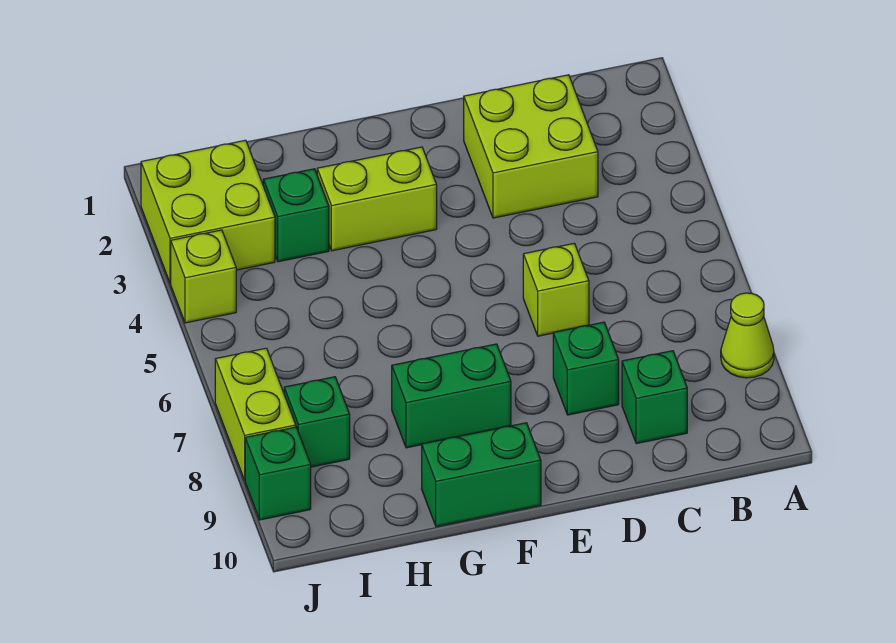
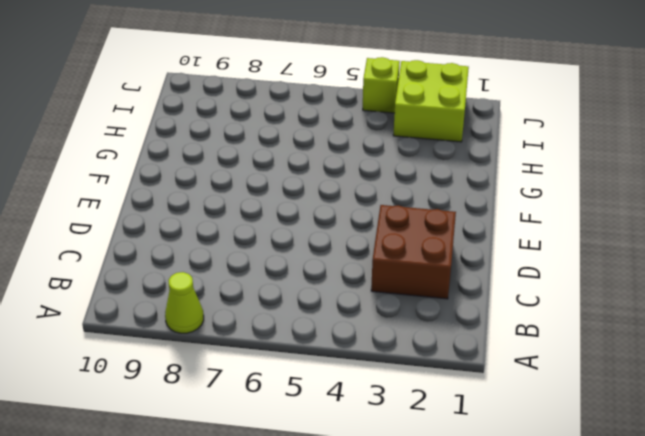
brown brick C2:D3 level 1 -> lime brick C2:D3 level 1
none -> green brick C9 level 1
none -> lime brick D6 level 1
none -> green brick D8 level 1

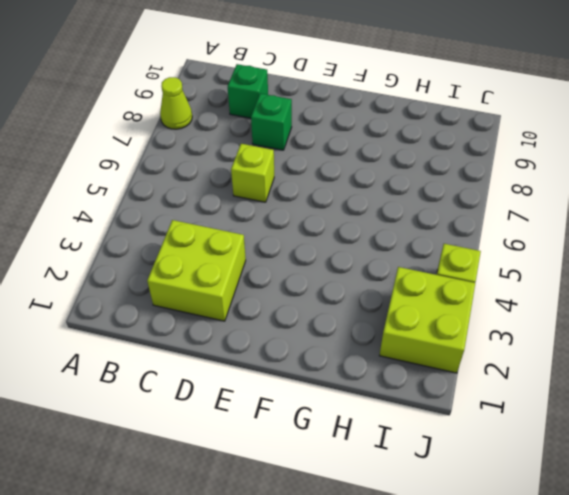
none -> lime brick F3:G3 level 1
none -> green brick F8:G8 level 1
none -> green brick F10:G10 level 1

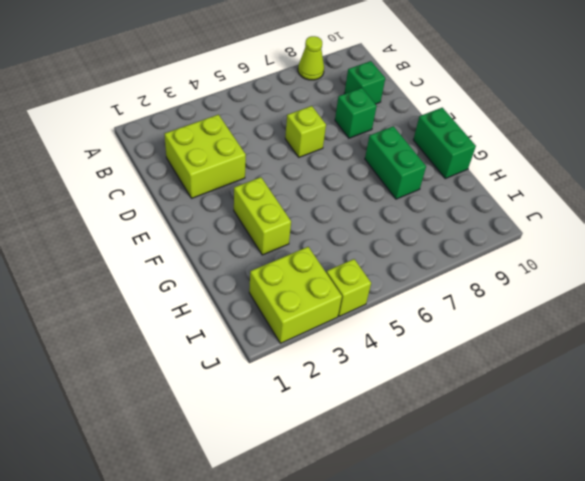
none -> green brick H3 level 1
none -> green brick I8 level 1
none -> lime brick J7:J8 level 1

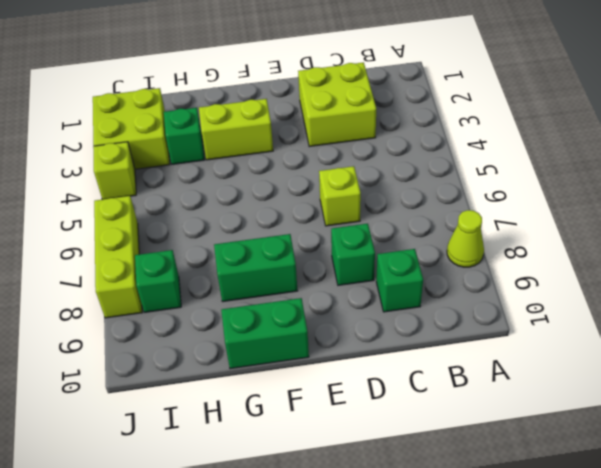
lime brick J6:J8 level 1 -> lime brick J7:J8 level 1
none -> green brick J9 level 1

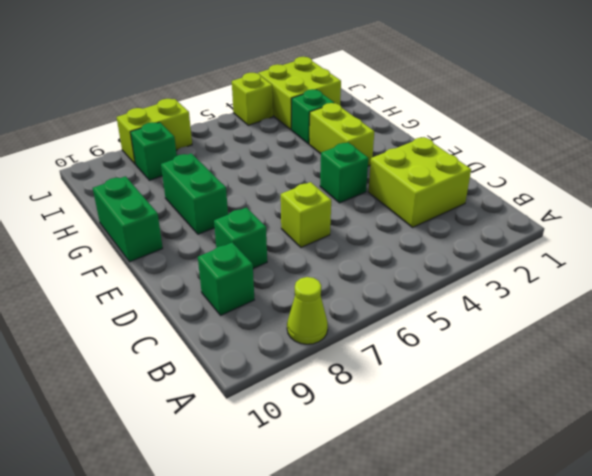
green brick E4 level 1 -> green brick J9 level 1

